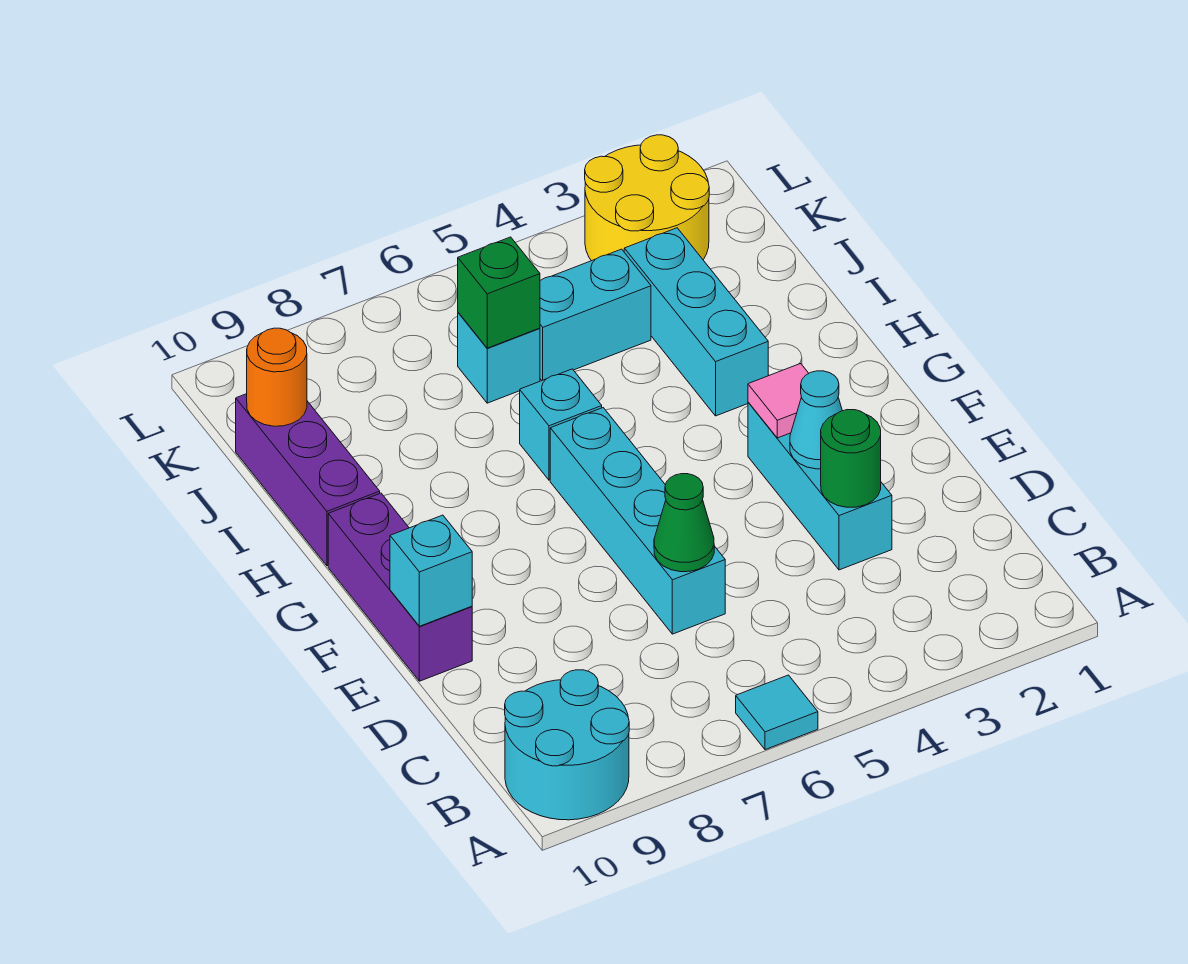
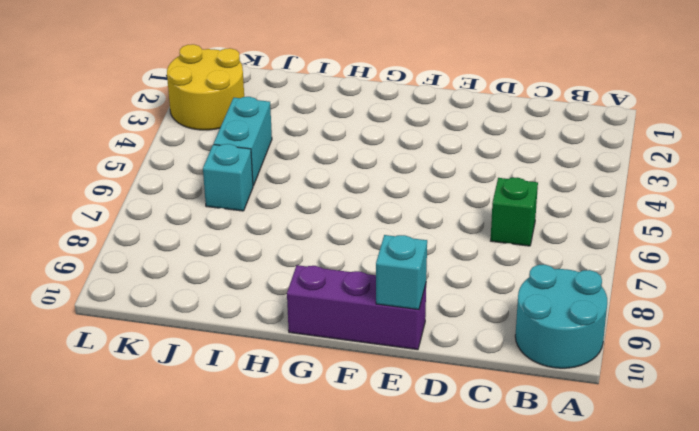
green brick C6 level 1 -> green brick J6 level 2
none -> cyan tile A6 level 1
none -> cyan brick D3:F3 level 1
none -> cyan brick D6:G6 level 1

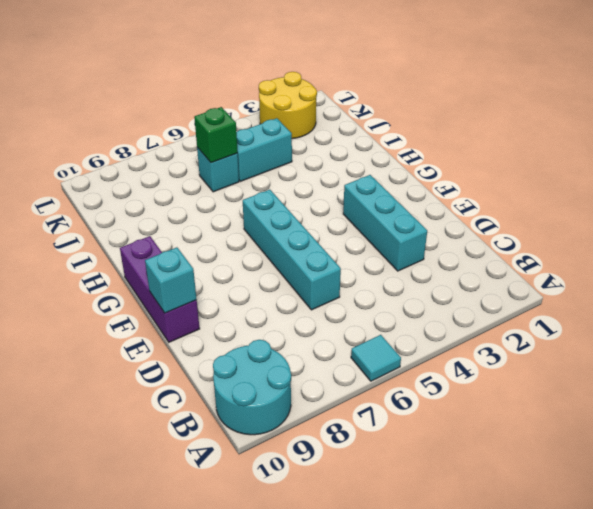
none -> cyan brick H3:J3 level 1
none -> cyan brick H6 level 1
none -> purple brick H10:J10 level 1

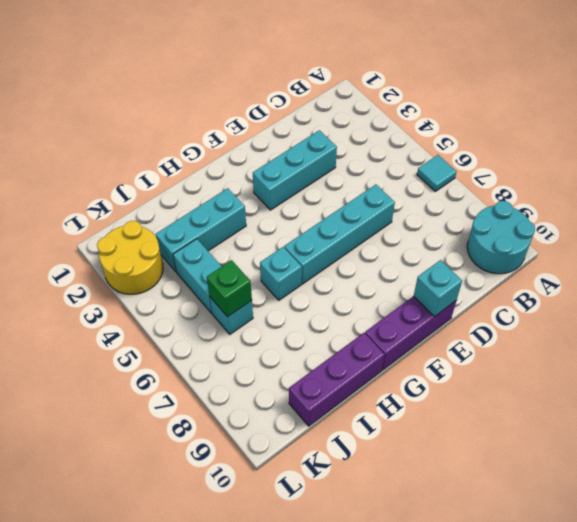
none -> green round brick D3 level 2
none -> green cone D6 level 2
none -> cyan cone E3 level 2

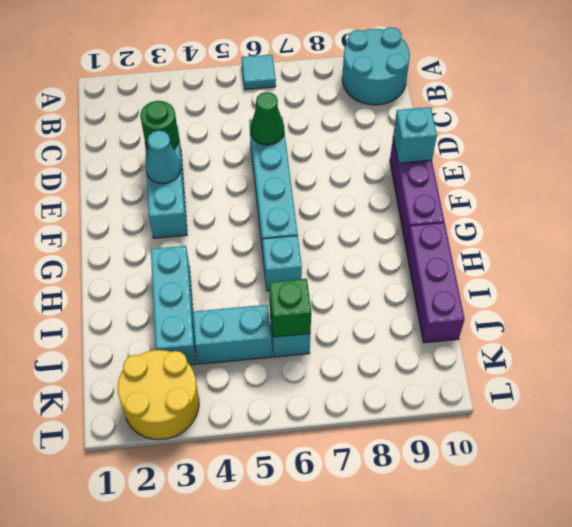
none -> pink tile F3 level 2
none -> orange round brick J10 level 2

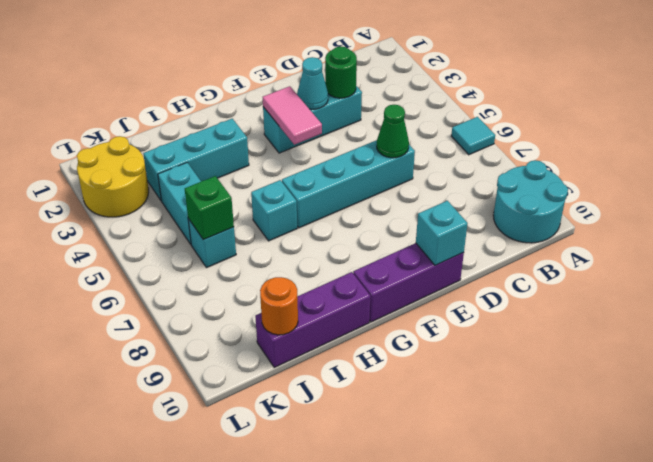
pink tile F3:F4 level 2 -> pink tile F3 level 2

